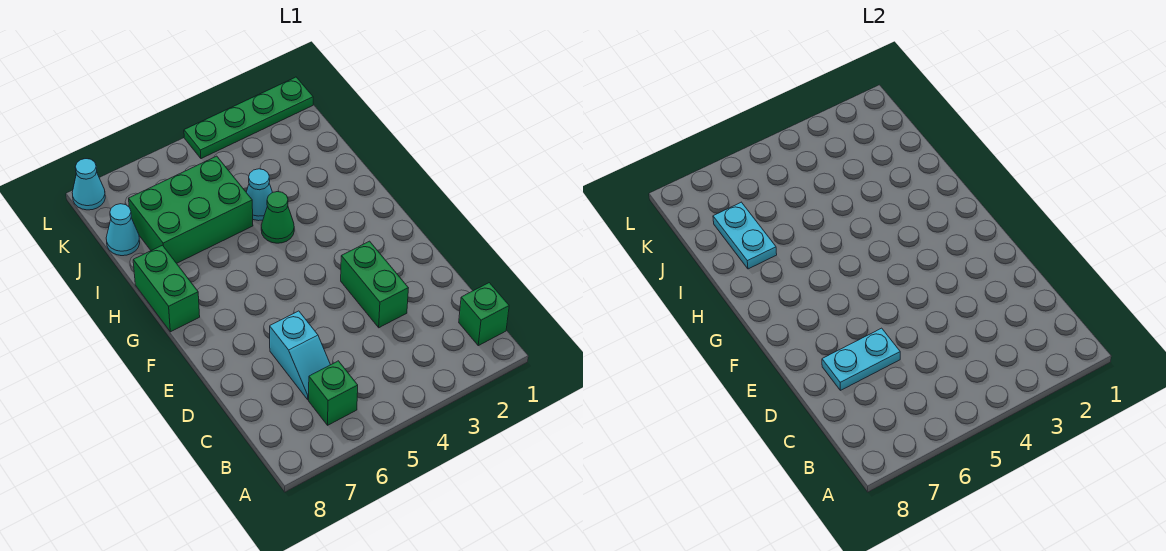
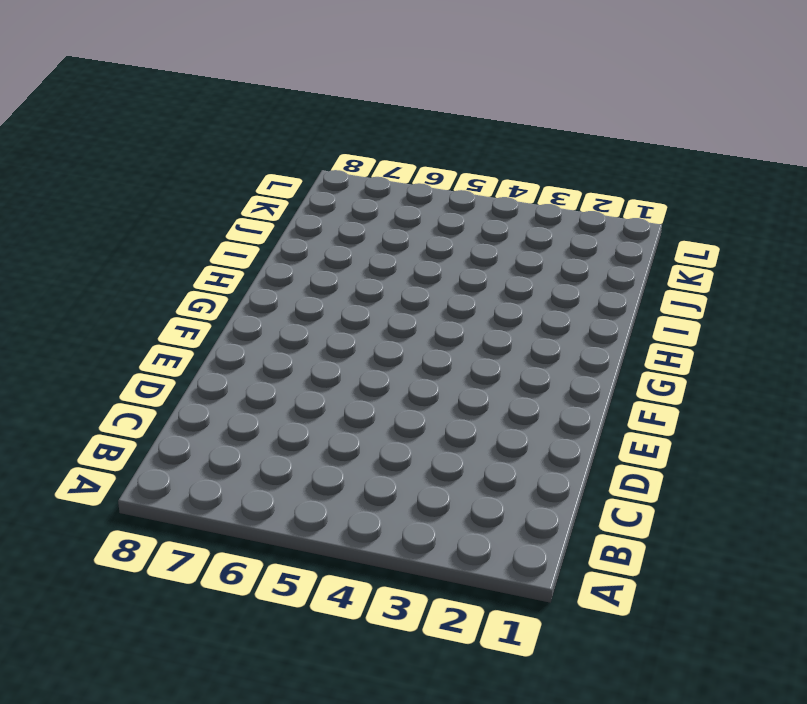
none -> green brick B1 level 1
none -> green brick B6 level 1
none -> cyan slope C6:D6 level 1 top D

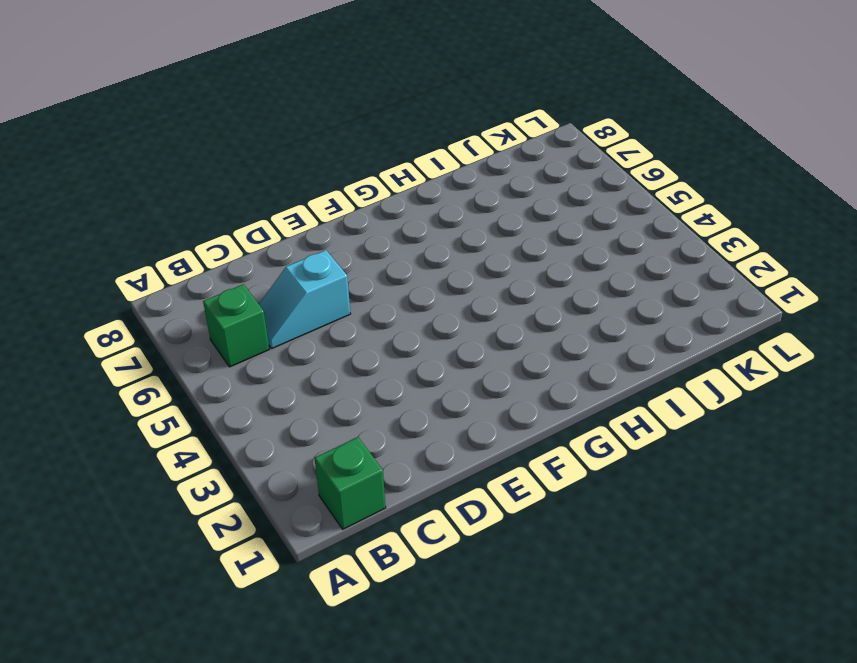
none -> green brick D3:E3 level 1
none -> green brick G8:H8 level 1
none -> green cone H4 level 1

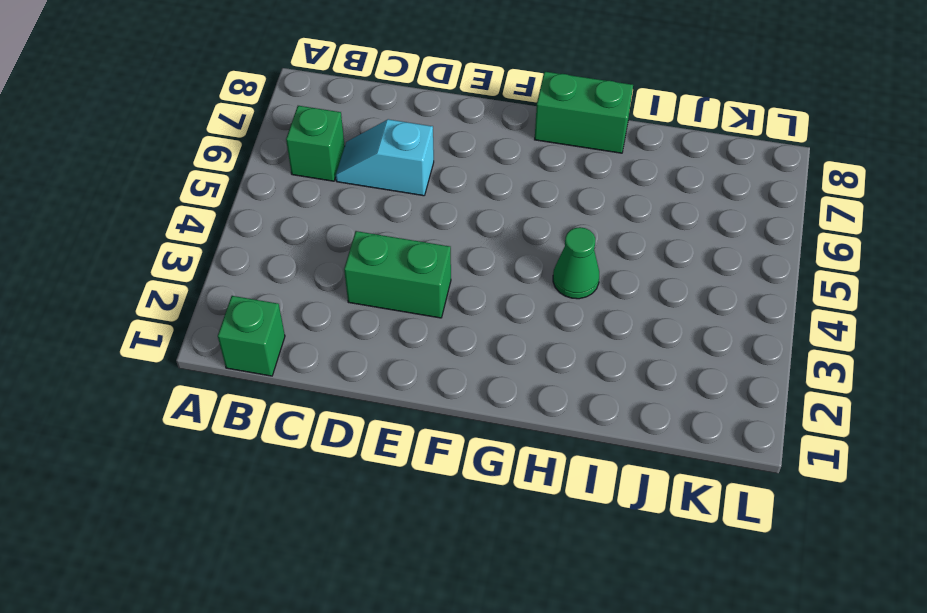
none -> cyan cone I4 level 1
none -> green brick I5:J7 level 1
none -> cyan cone J8 level 1

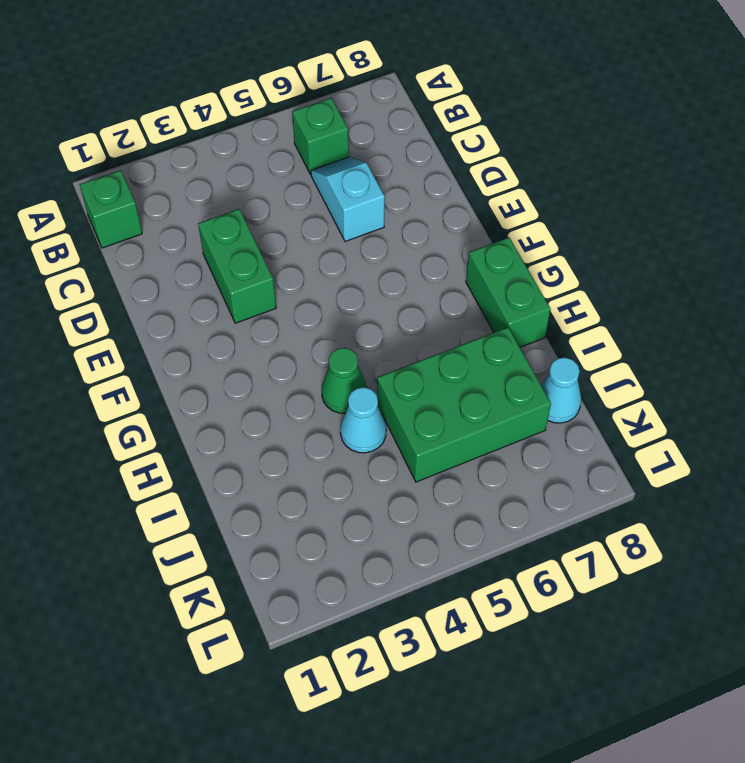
none -> green plate L1:L4 level 1
none -> cyan cone L8 level 1
none -> cyan plate D6:D7 level 2

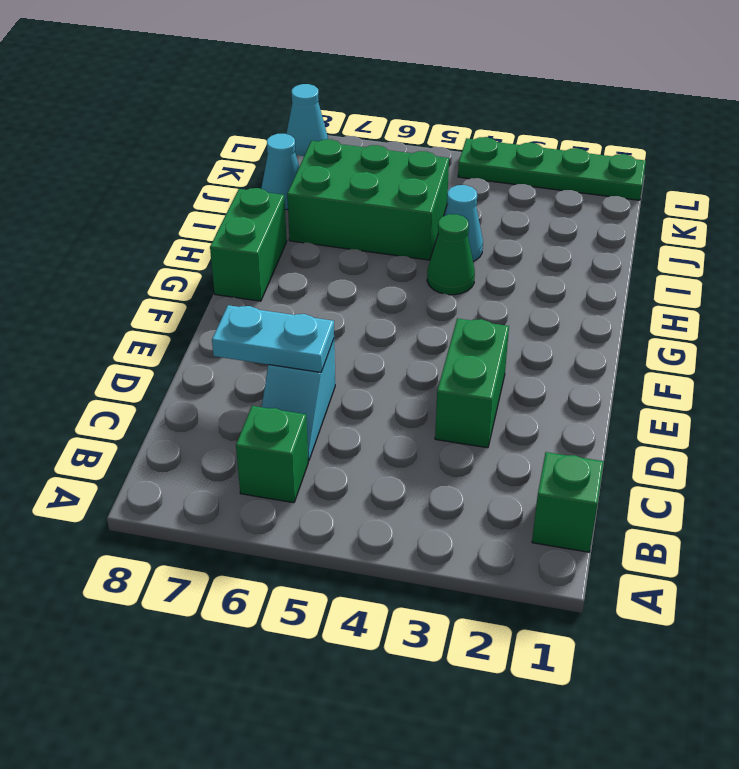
none -> cyan plate I7:J7 level 2

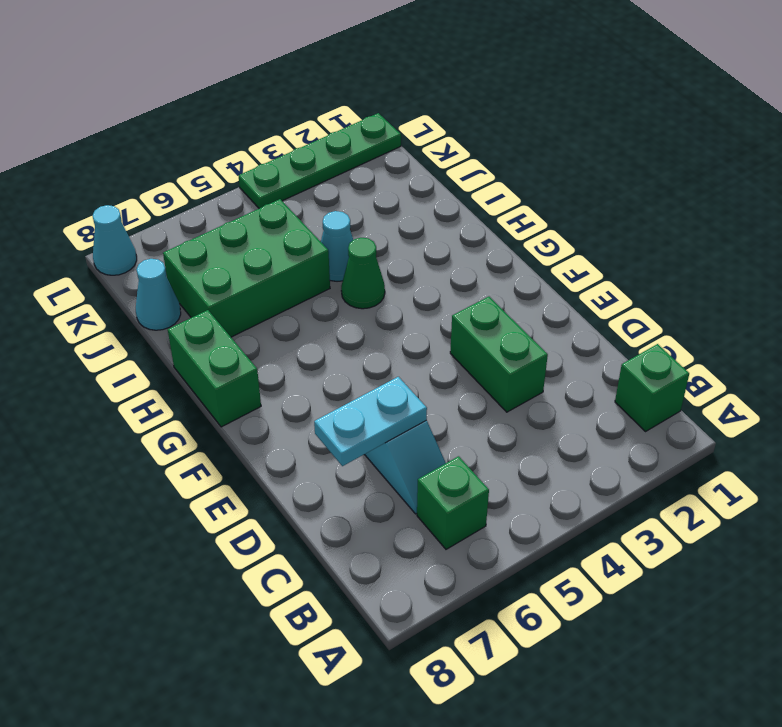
none -> cyan plate I7:J7 level 2

